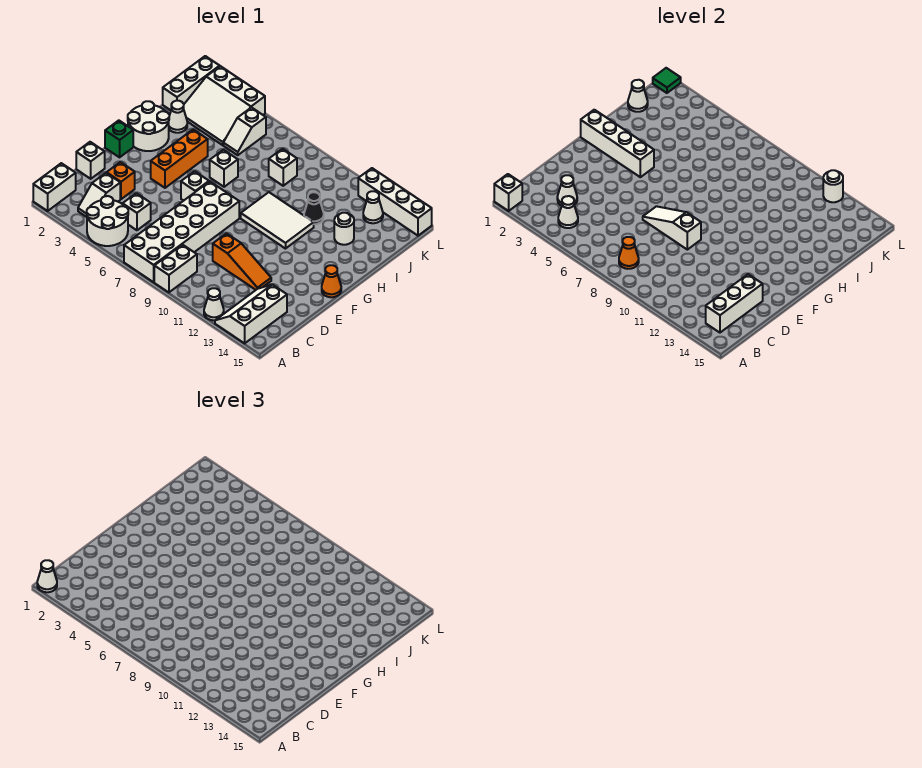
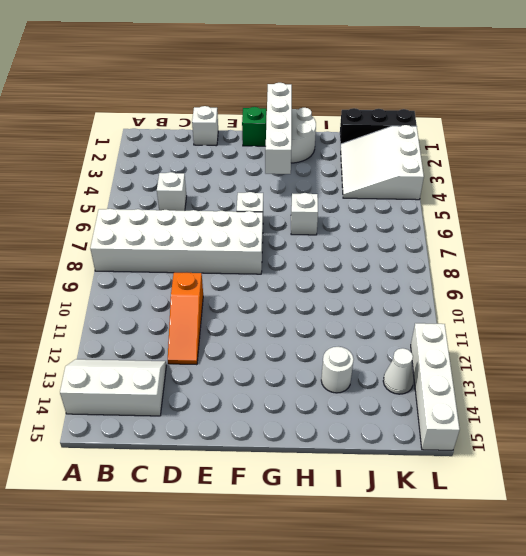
black brick J1:L1 level 1 -> white brick J1:L1 level 1
none -> white brick A1:B1 level 1
none -> white round brick A4:B5 level 1
none -> white brick A9:B9 level 1
none -> white cone A12 level 1

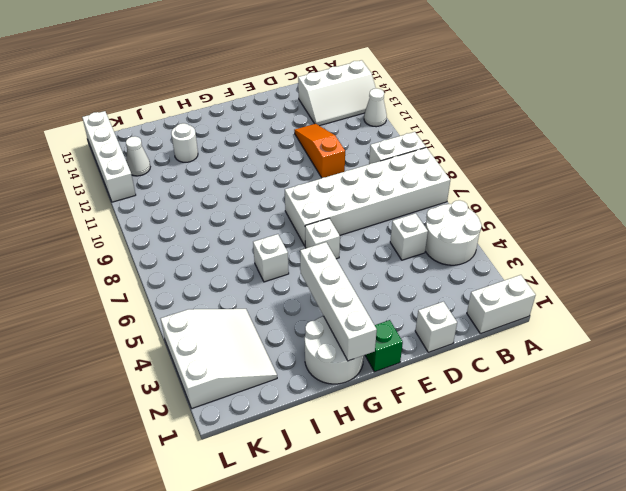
none -> white slope B3:C3 level 1 top C
none -> orange brick D3 level 1
none -> orange brick F4:H4 level 1
none -> orange cone F15 level 1

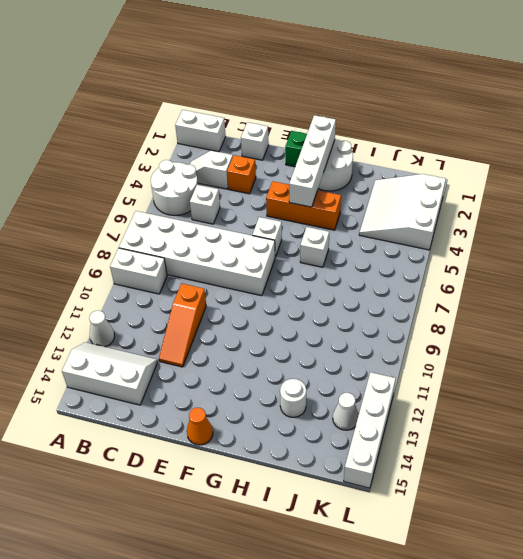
none -> white tile G9:H11 level 1
none -> white cone I2 level 1
none -> black cone I11 level 1
none -> white brick J1:L1 level 1

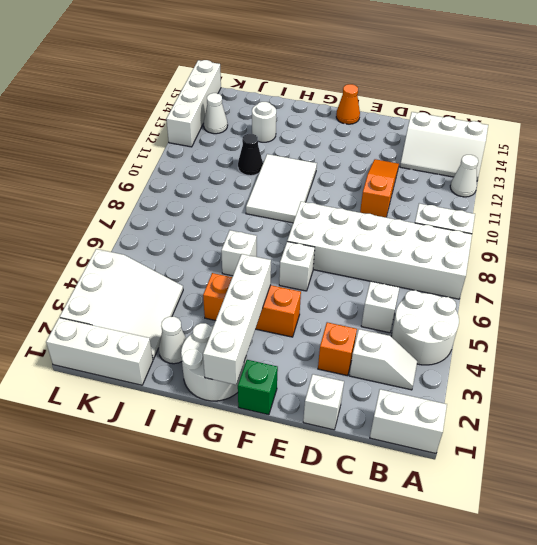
none -> white slope J5:K5 level 1 top K
none -> white brick J8 level 1
none -> white brick A1 level 2
none -> white cone B4 level 2

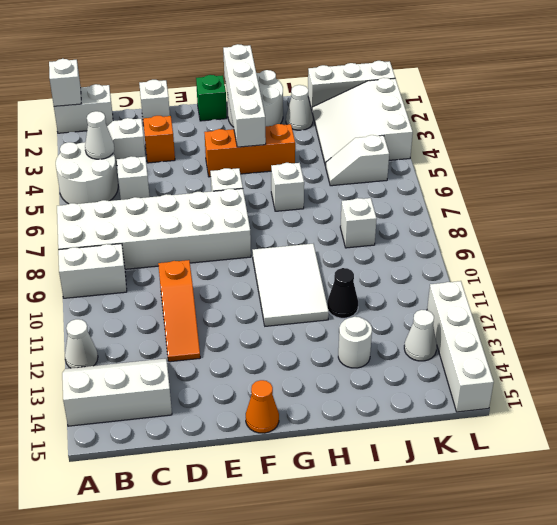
none -> orange cone B8 level 2
none -> white brick B14:D14 level 2
none -> white cone C3 level 2
none -> white slope E7:E9 level 2 top 9

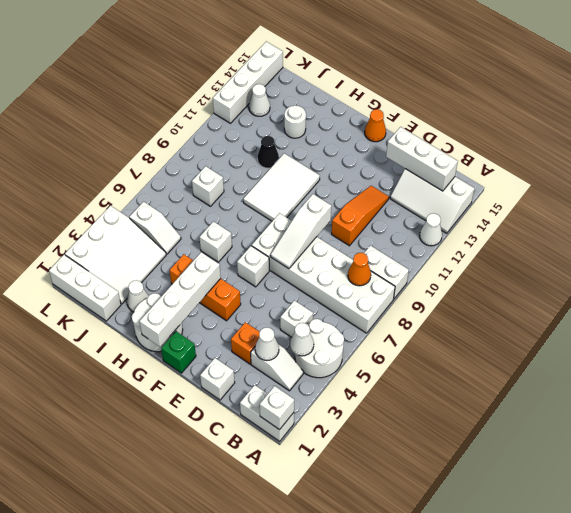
none -> white cone J1 level 2
none -> green tile L1 level 2
none -> white round brick L12 level 2
none -> white cone A1 level 3

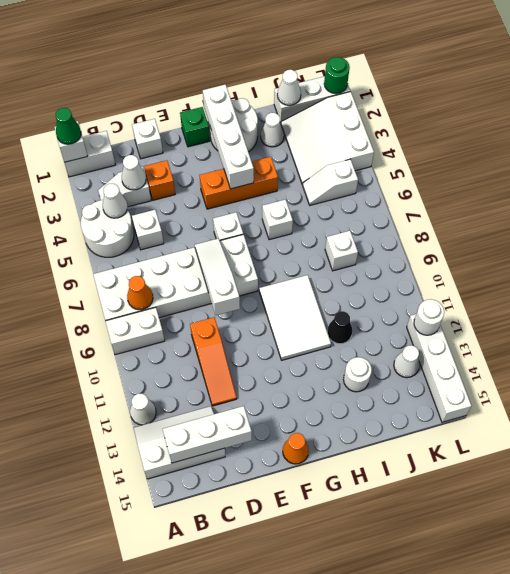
green cone A1 level 3 -> white cone A1 level 3
green round brick L1 level 2 -> green tile L1 level 2

